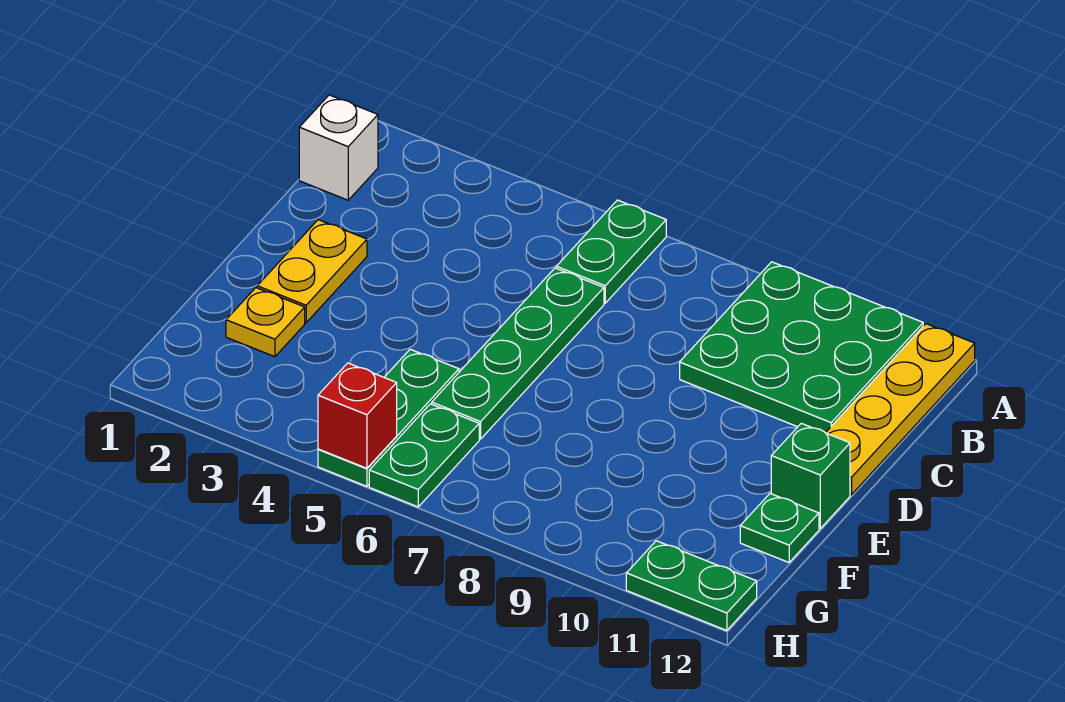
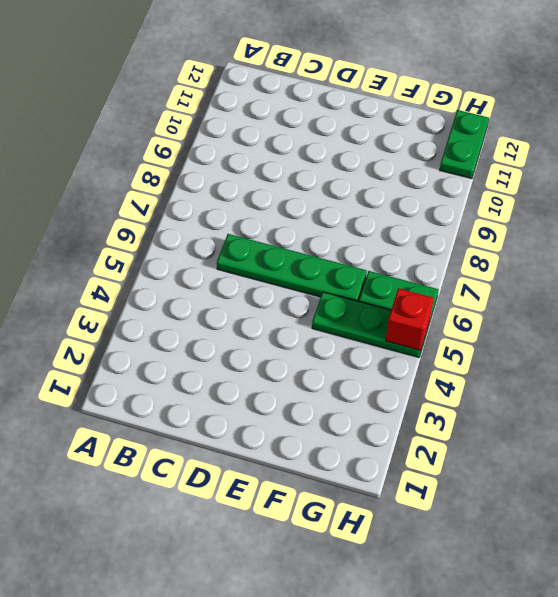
none -> green plate A6:B6 level 1
none -> green plate A9:C11 level 1
none -> yellow plate A12:D12 level 1

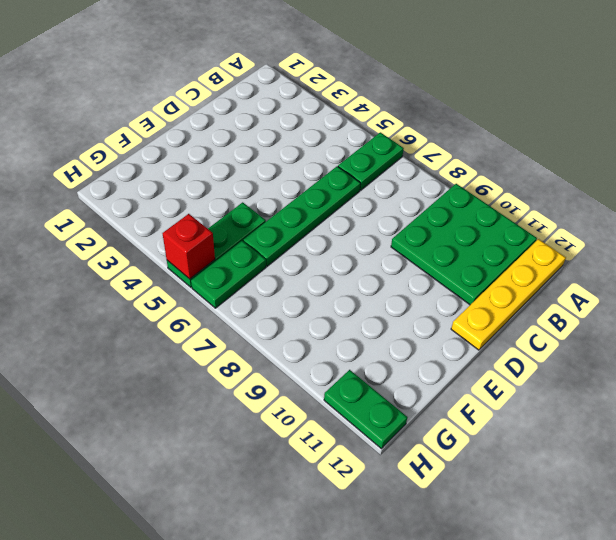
none -> white brick B1 level 1
none -> yellow plate D2:E2 level 1
none -> green brick E12 level 1

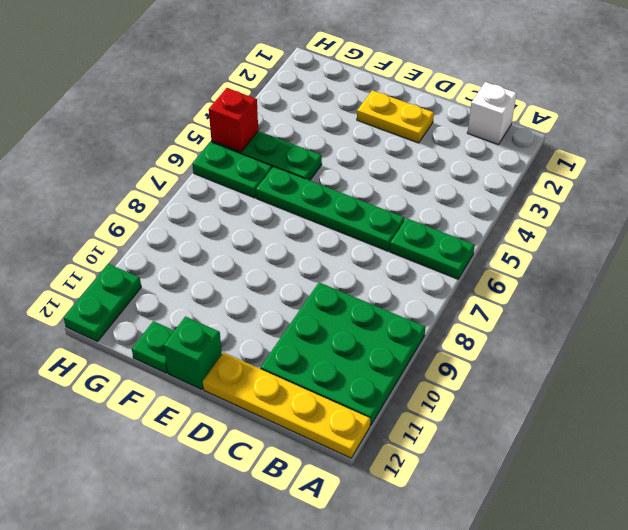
none -> yellow plate F2 level 1

